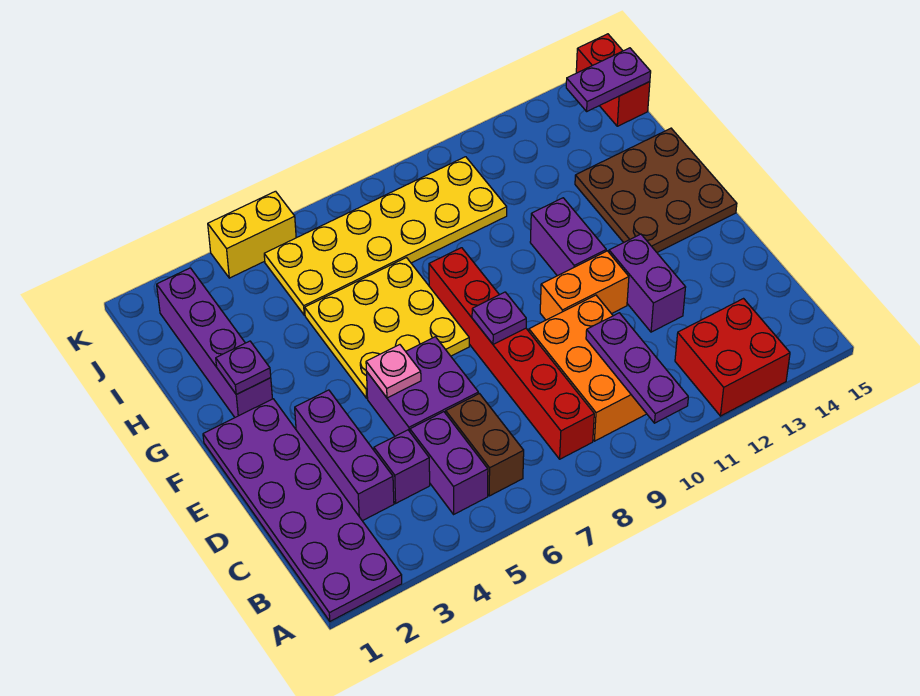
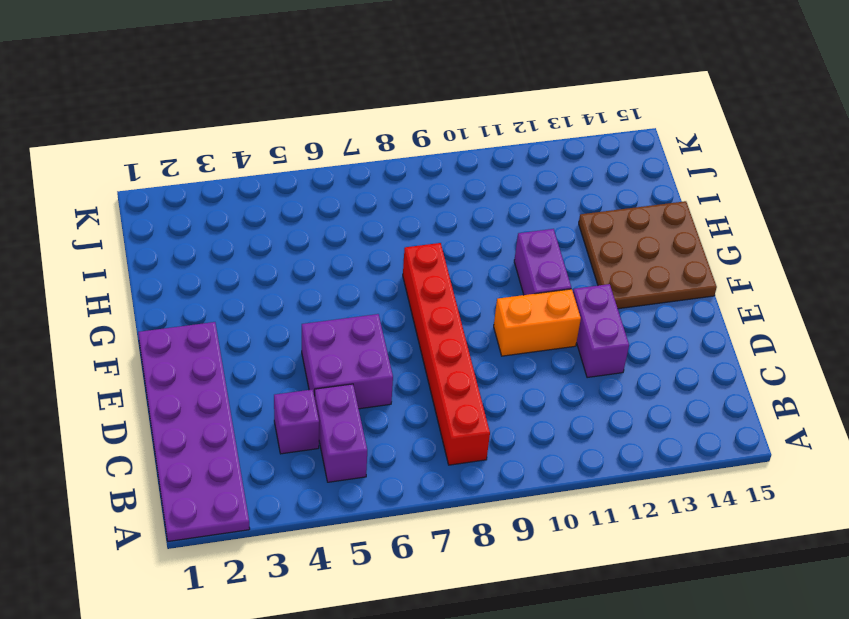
none -> red brick A12:B13 level 1
none -> brown brick B6:C6 level 1
none -> orange brick B9:D10 level 1

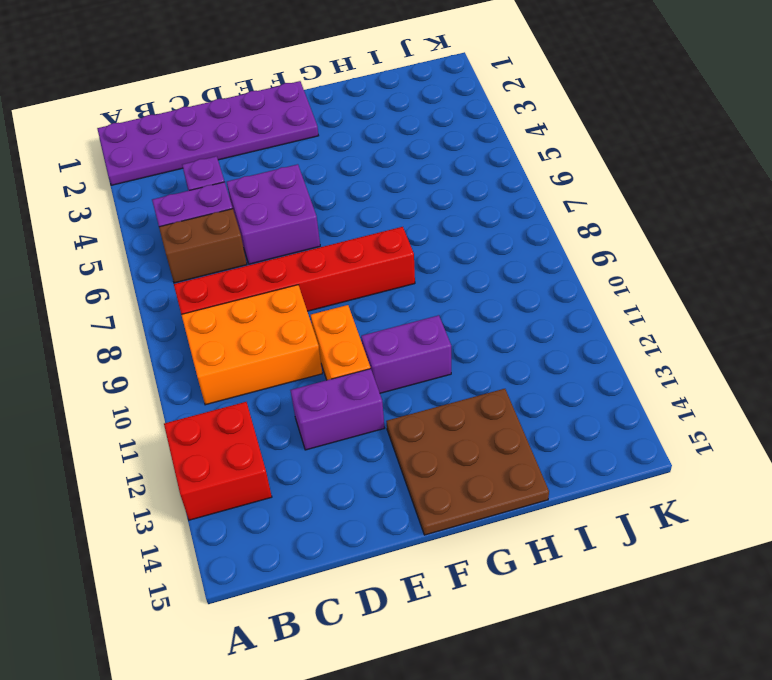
none -> purple brick C3:E3 level 1
none -> yellow plate F5:H7 level 1
none -> purple brick G2:J2 level 1

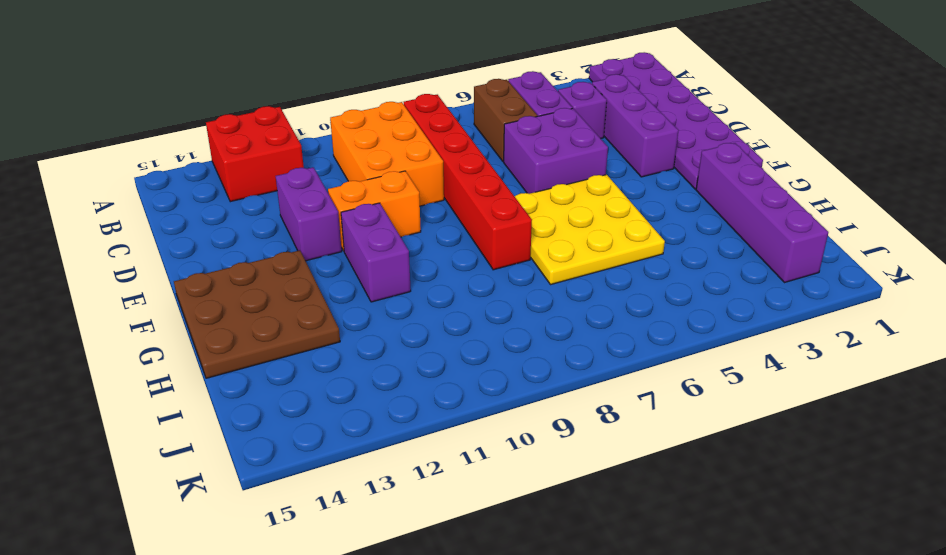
none -> yellow plate I5:J10 level 1
none -> red brick J15:K15 level 1
none -> yellow brick K4:K5 level 1

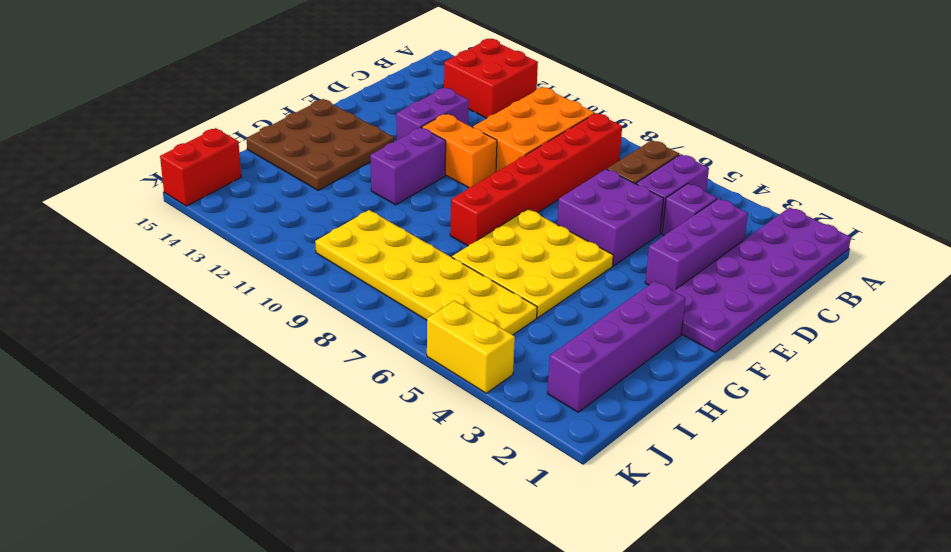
none -> purple plate A10:C10 level 2
none -> pink plate E5 level 2
none -> purple plate E8 level 2

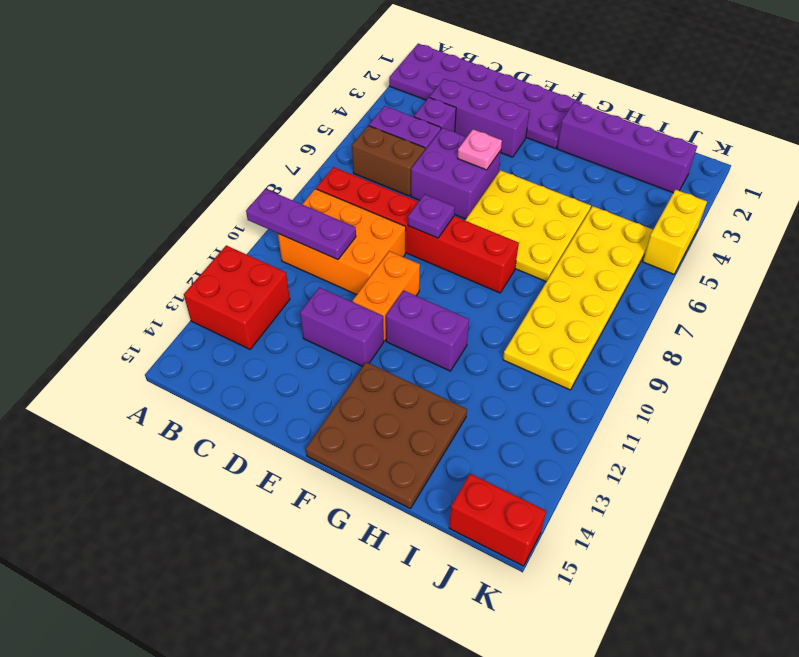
none -> purple plate G2 level 2
none -> purple plate J14:J15 level 2

